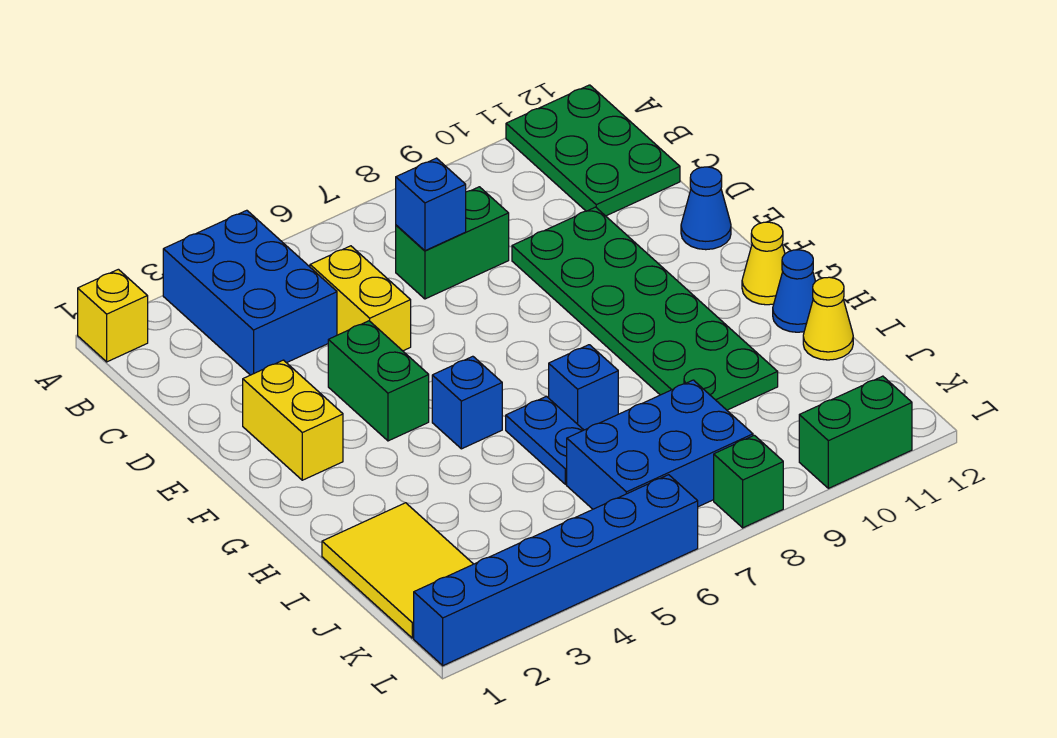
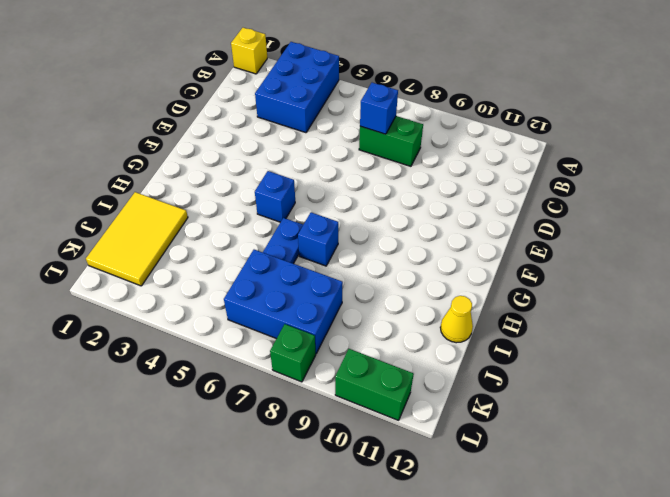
none -> green plate A11:C12 level 1
none -> yellow brick C5:D5 level 1
none -> green plate D9:I10 level 1

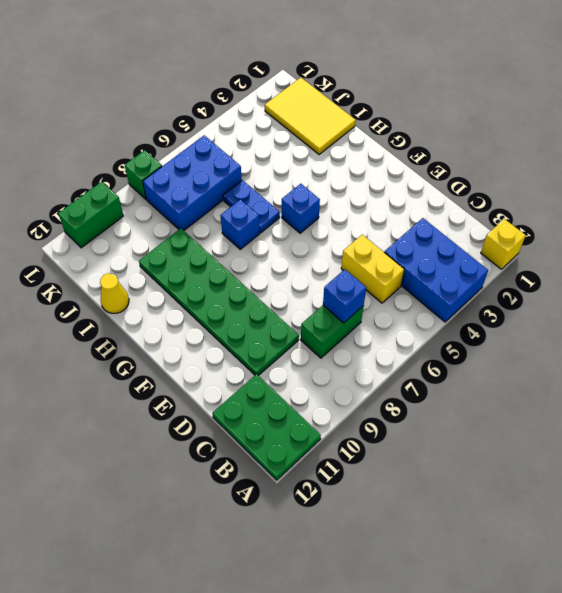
none -> yellow brick E2:F2 level 1
none -> green brick E4:F4 level 1
none -> blue cone E12 level 1

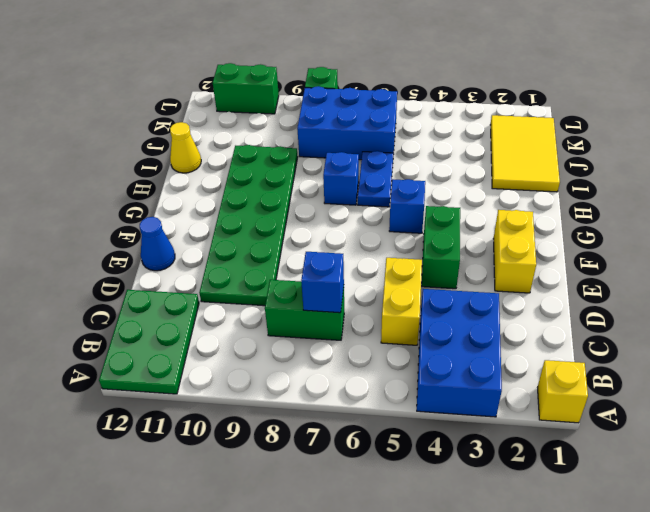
none -> yellow cone G12 level 1
none -> blue cone H12 level 1
none -> blue brick L1:L6 level 1

